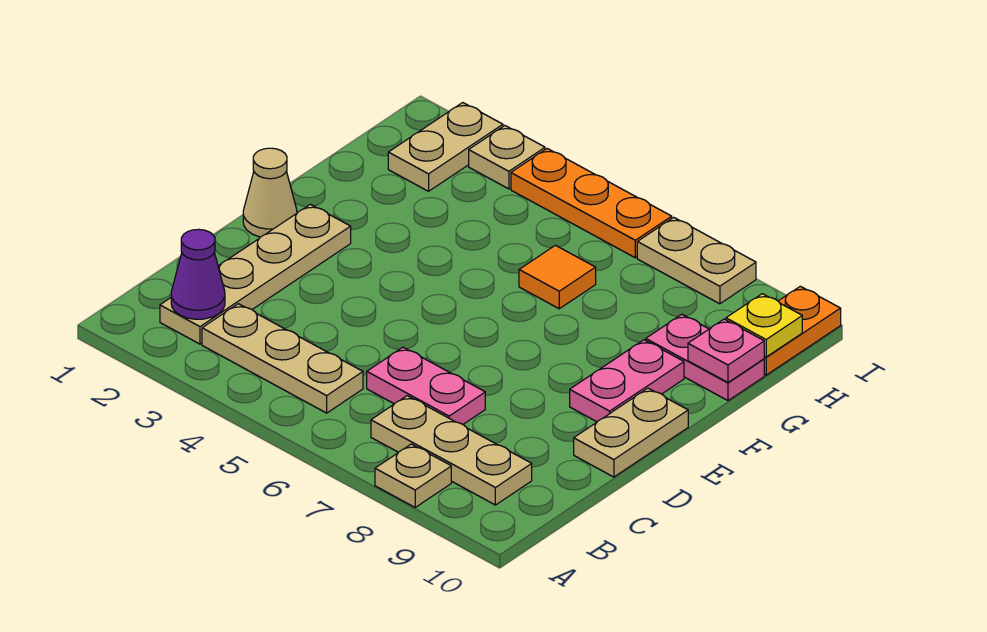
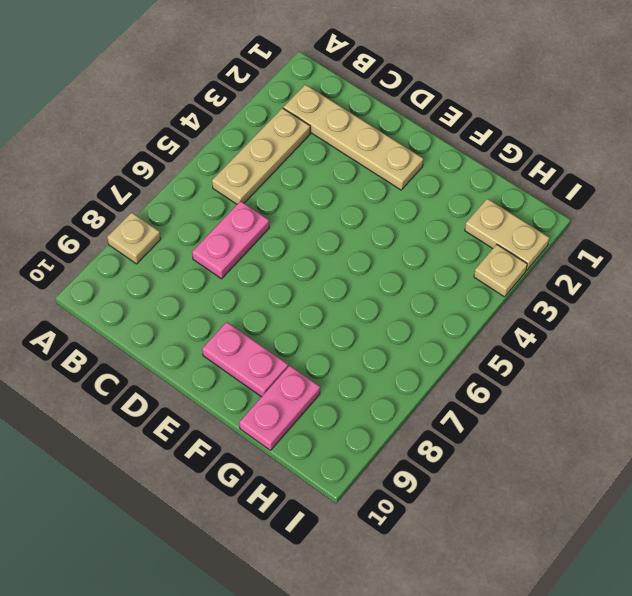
none -> tan plate B7:B9 level 1
none -> tan plate D10:E10 level 1
none -> tan cone E1 level 1

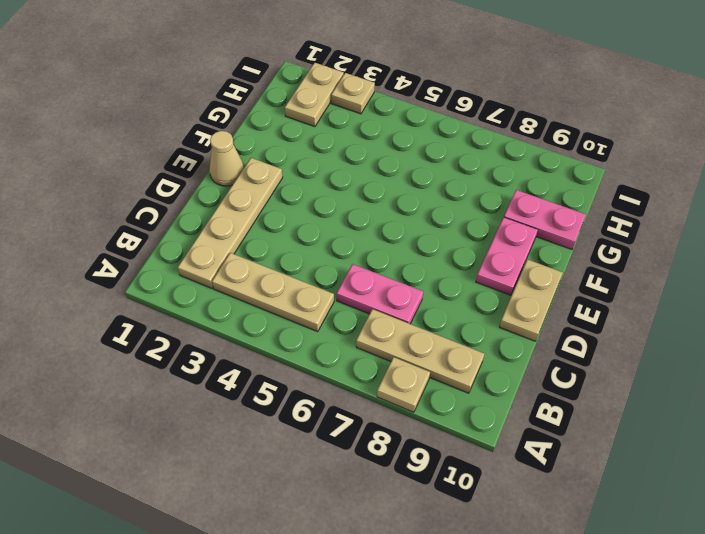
none -> orange tile G6 level 1
none -> orange plate H10:I10 level 1
none -> orange plate I4:I6 level 1

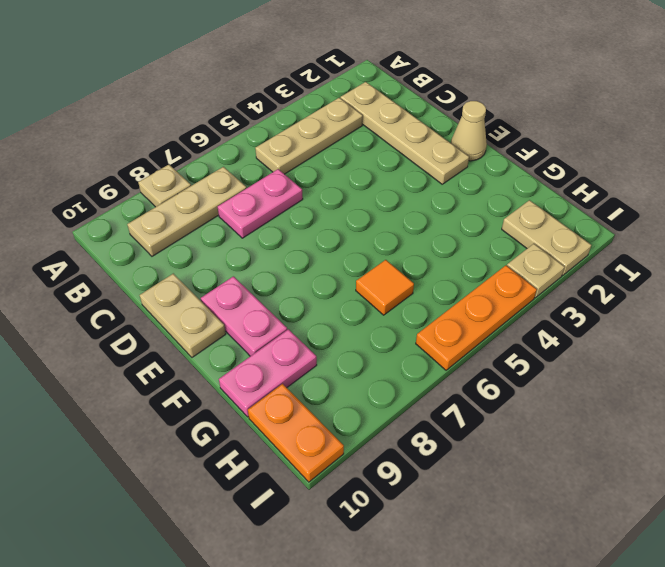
none -> tan plate I7:I8 level 1
none -> purple cone B2 level 2
none -> pink plate G10 level 2

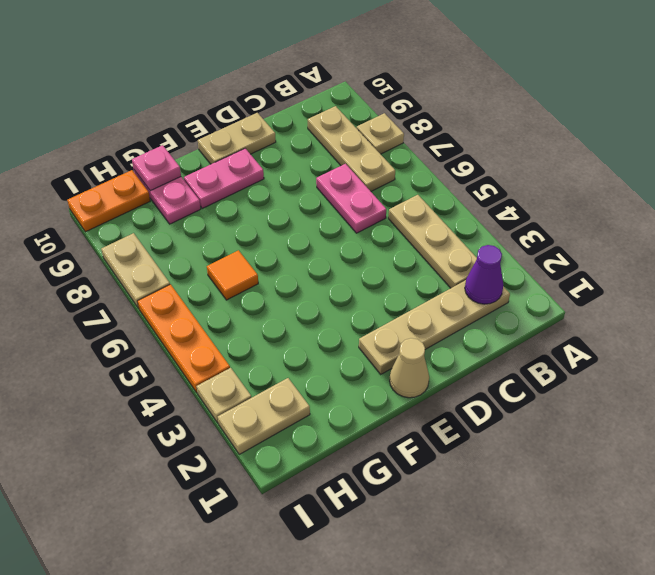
none -> yellow plate H10 level 2

